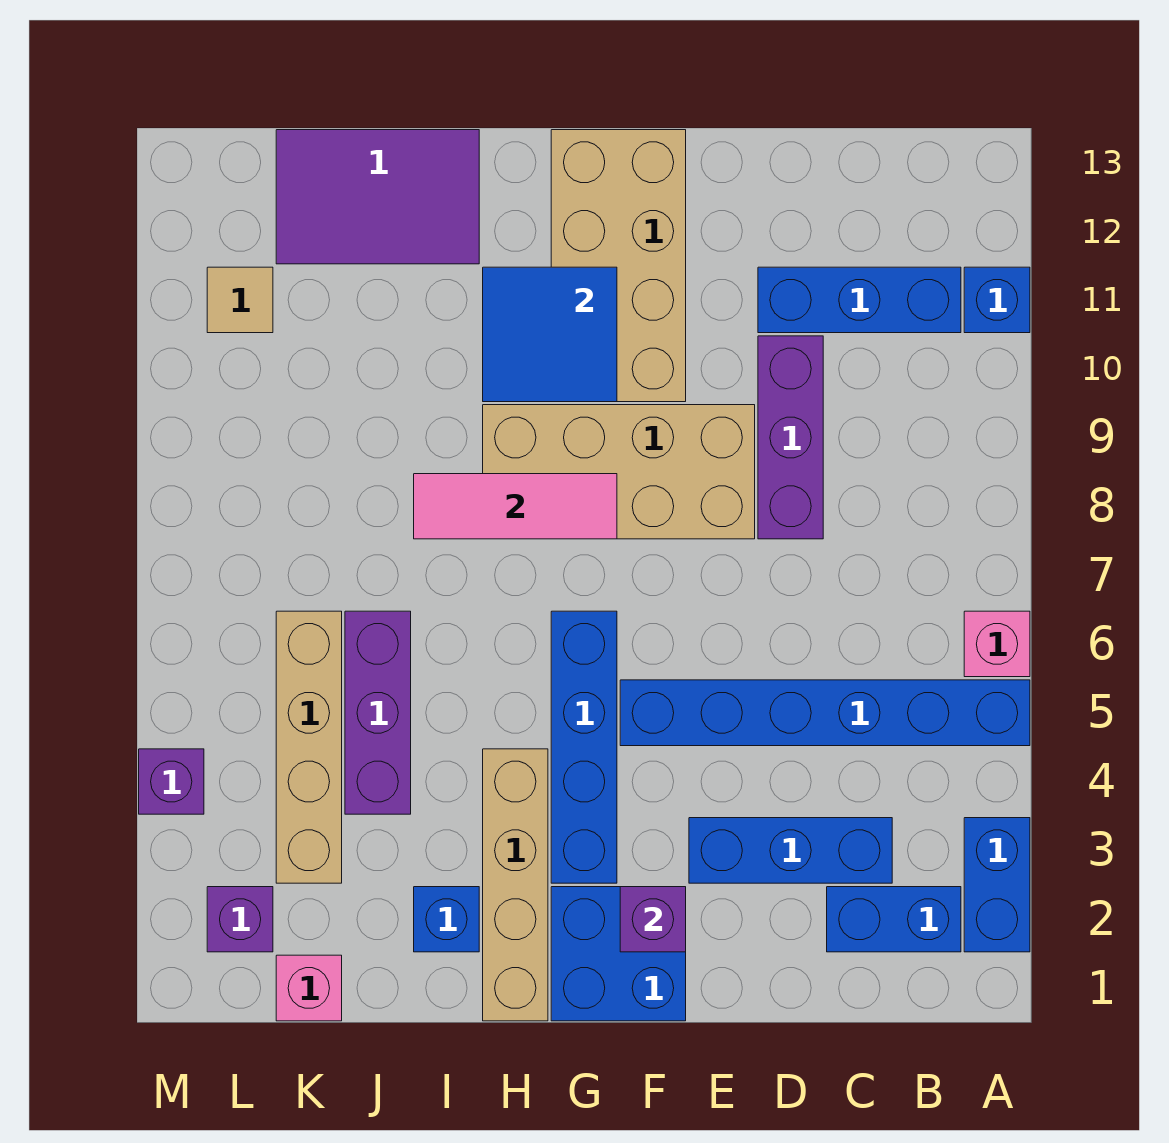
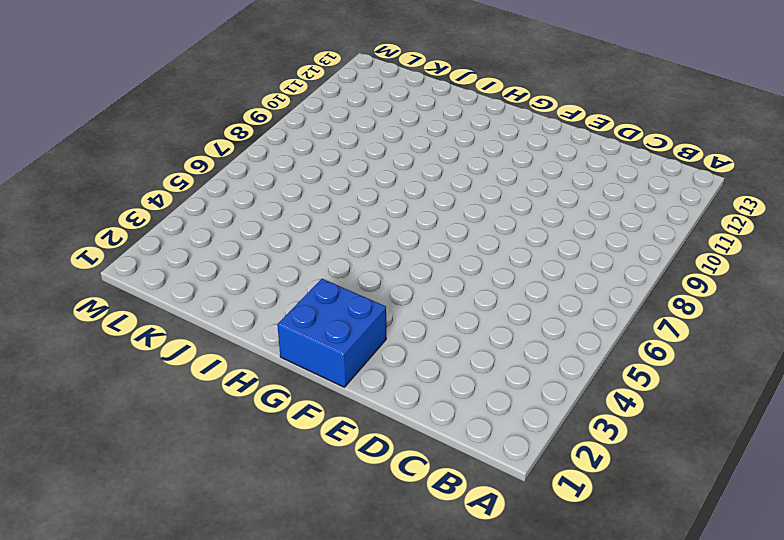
none -> blue brick A2:A3 level 1
none -> blue brick A5:F5 level 1
none -> pink brick A6 level 1

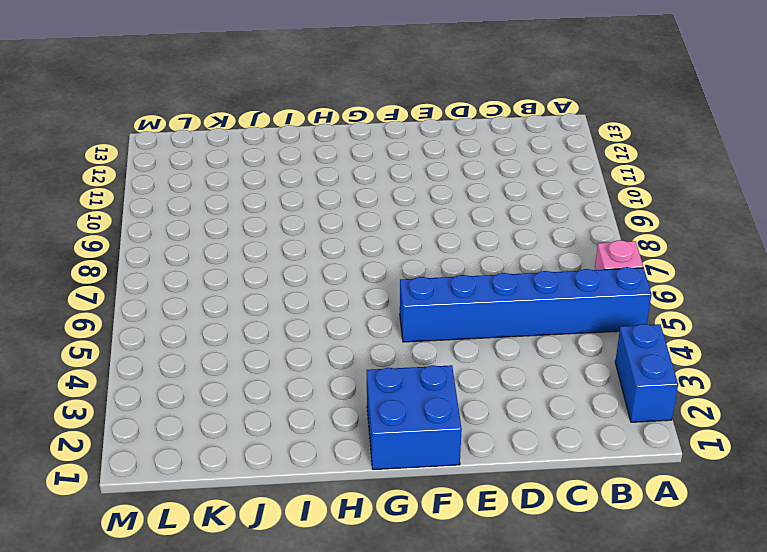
none -> blue brick A11 level 1
none -> blue brick B2:C2 level 1
none -> blue brick B11:D11 level 1

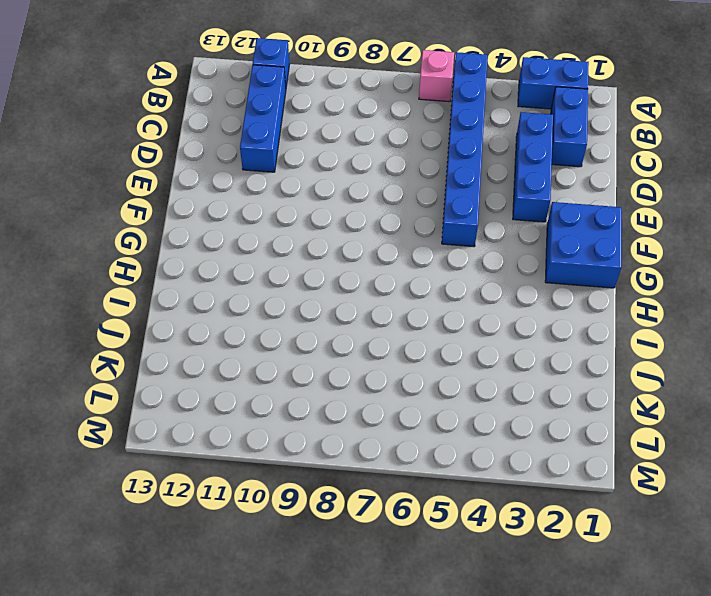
none -> purple brick D8:D10 level 1
none -> tan brick E8:H9 level 1
none -> tan brick F10:G13 level 1

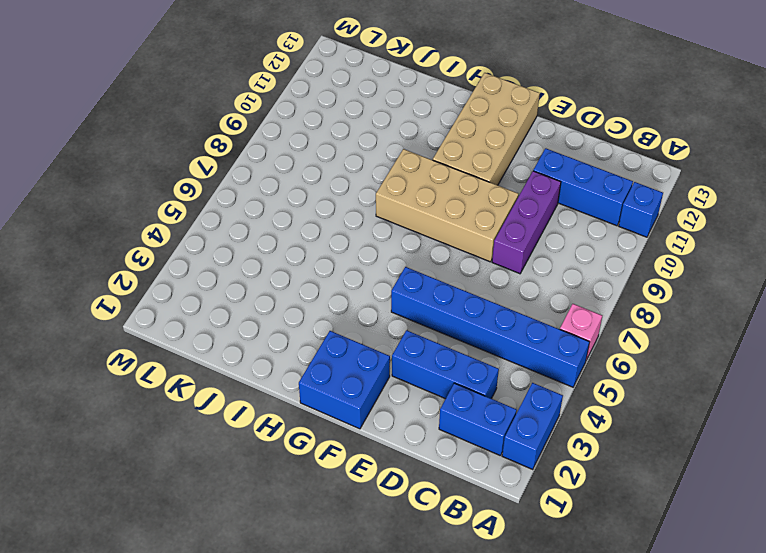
none -> blue brick G3:G6 level 1
none -> tan brick H1:H4 level 1
none -> blue brick I2 level 1

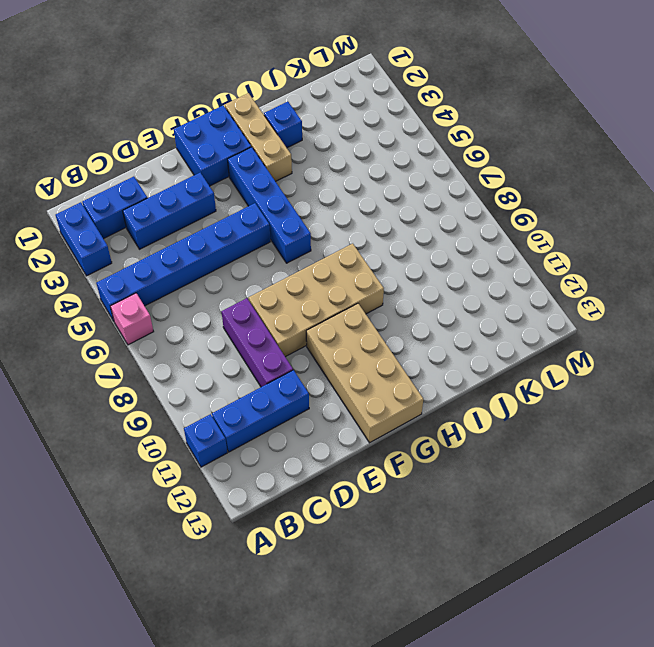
tan brick H1:H3 level 1 -> tan brick H1:H4 level 1
none -> purple tile I12:K13 level 1
none -> purple brick J4:J6 level 1
none -> pink brick K1 level 1

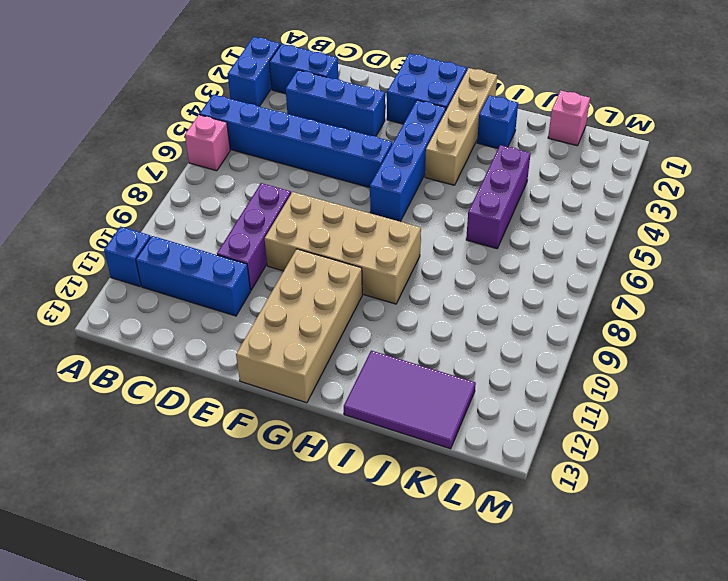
none -> tan brick K3:K6 level 1
none -> purple brick L2 level 1
none -> tan tile L11 level 1

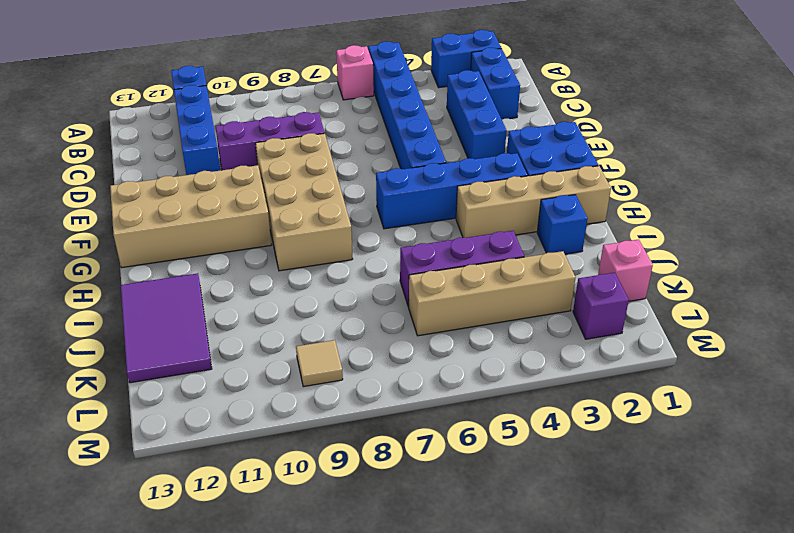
tan tile L9 level 1 -> tan tile L11 level 1
none -> purple brick M4 level 1
none -> purple brick F2 level 2
none -> pink tile G8:I8 level 2

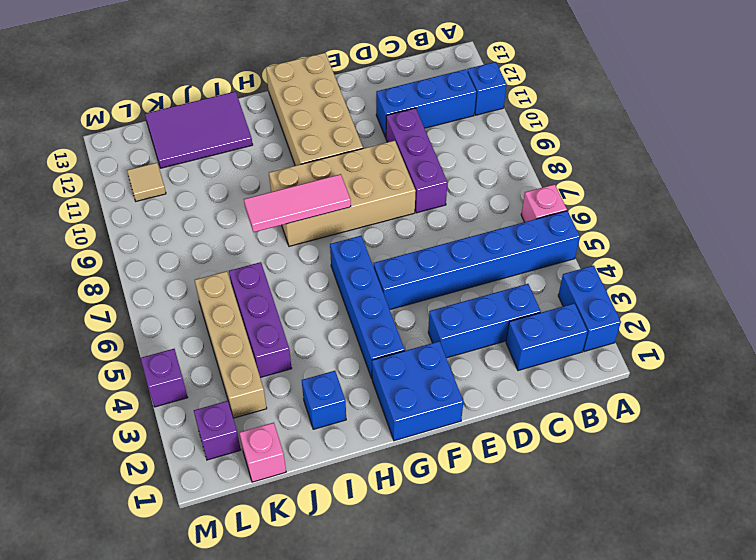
none -> tan brick H1:H4 level 1
none -> purple brick F2 level 2
none -> blue tile G10:H11 level 2

